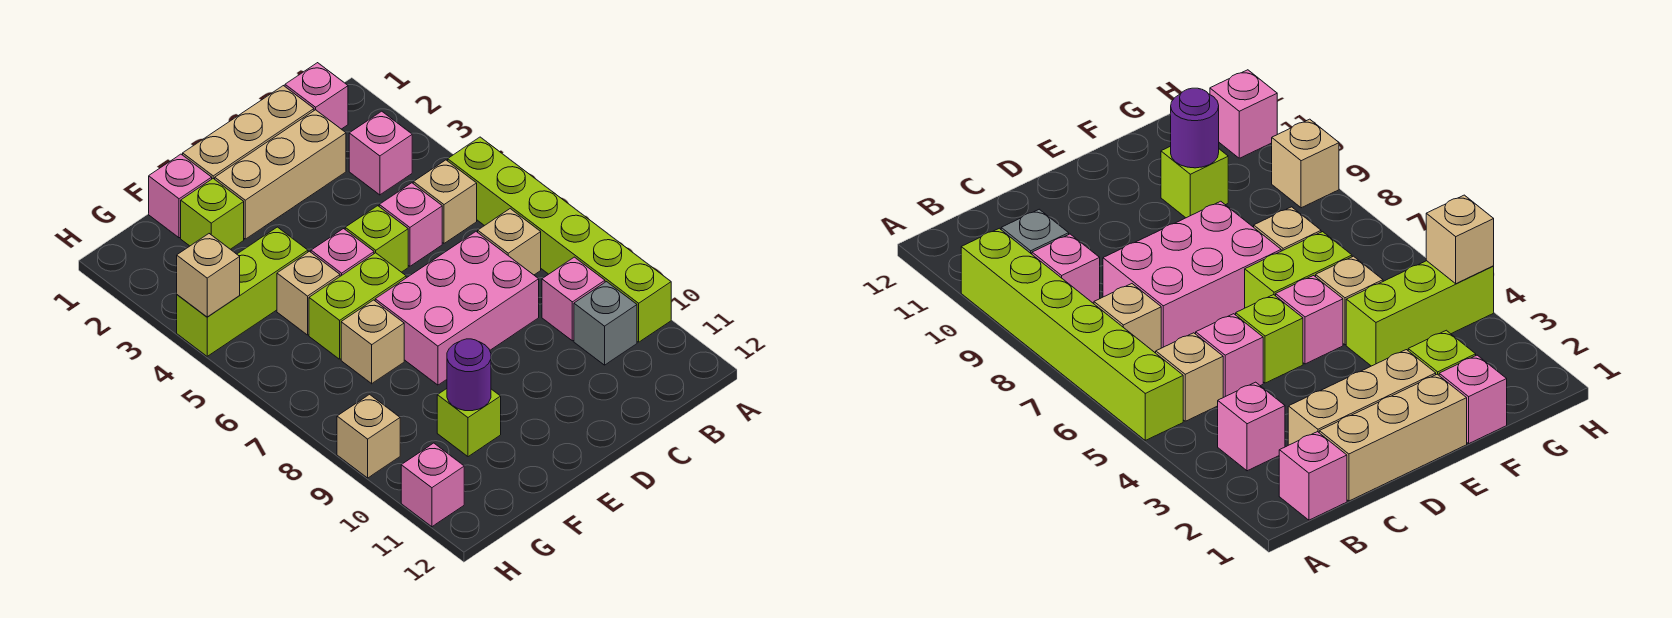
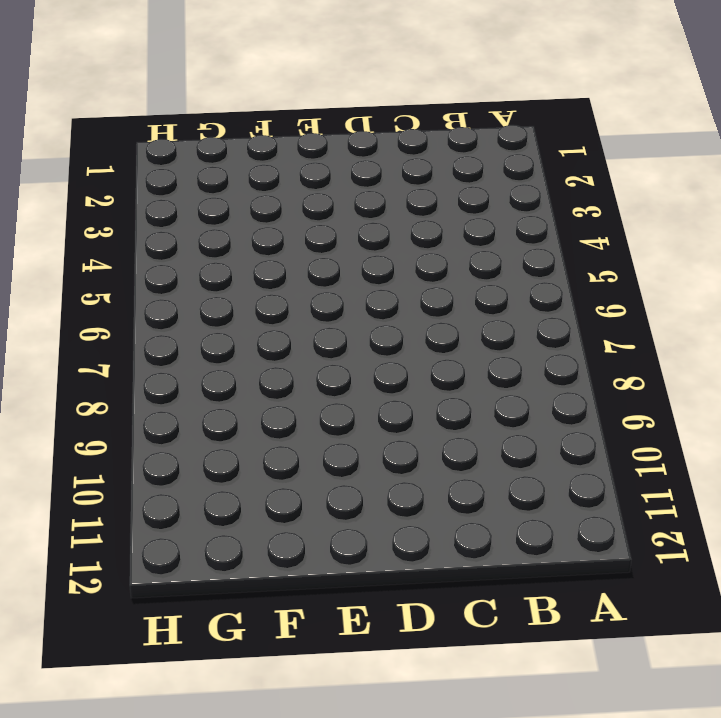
none -> lime brick A5:A10 level 1
none -> pink brick B1 level 1
none -> pink brick B3 level 1

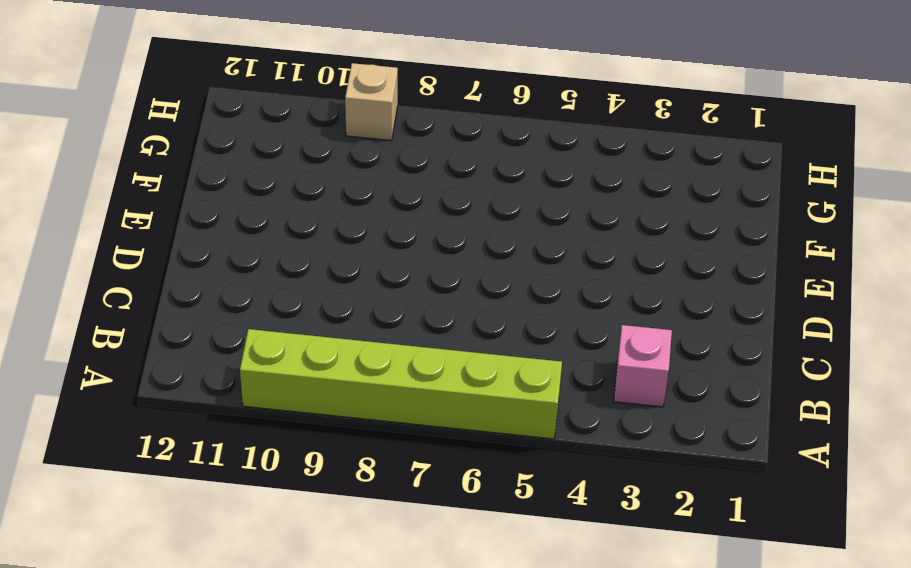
none -> pink brick B1 level 1
none -> tan brick B5 level 1
none -> tan brick B7 level 1

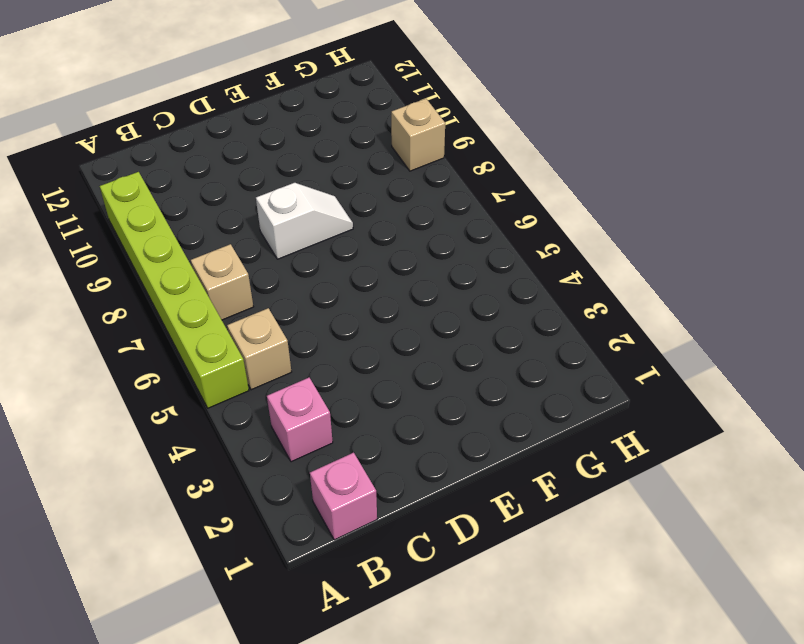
white slope D8:E8 level 1 top D -> pink brick C7:E8 level 1
none -> pink brick B9 level 1
none -> grey brick B10 level 1
none -> tan brick C1:E1 level 1

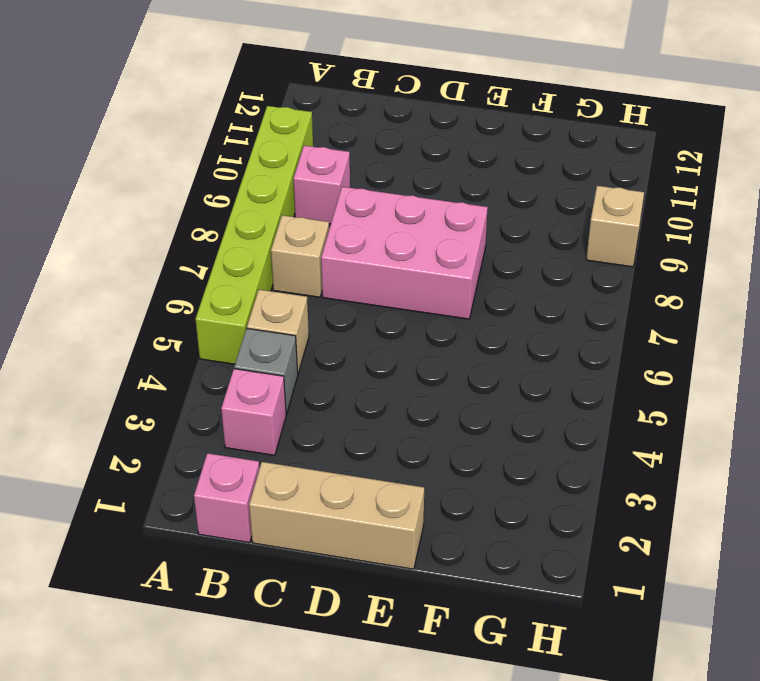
grey brick B4 level 1 -> grey brick B10 level 1
none -> tan brick C2:E2 level 1
none -> pink brick C5 level 1
none -> lime brick D5 level 1

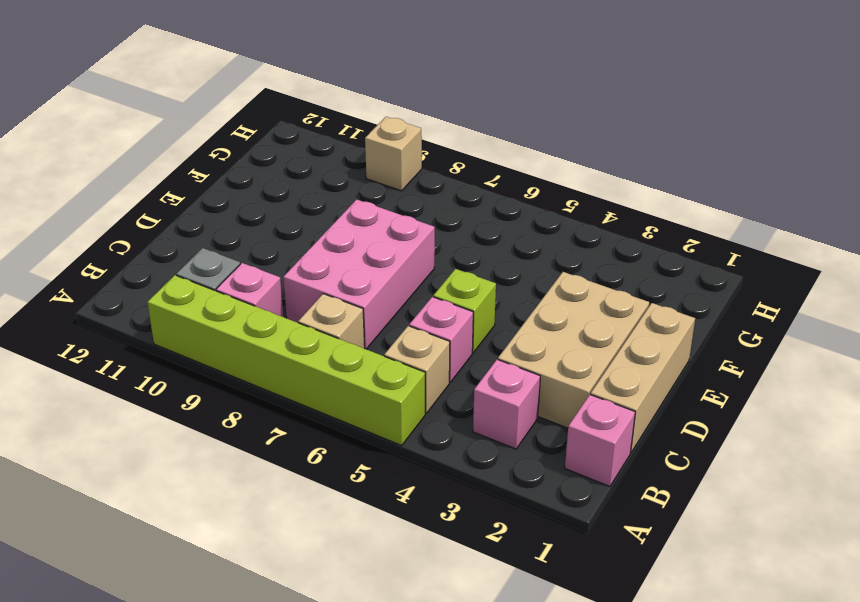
tan brick C2:E3 level 1 -> tan brick C2:E2 level 1
none -> pink brick E5 level 1
none -> lime brick E6:F6 level 1
none -> pink brick F1 level 1

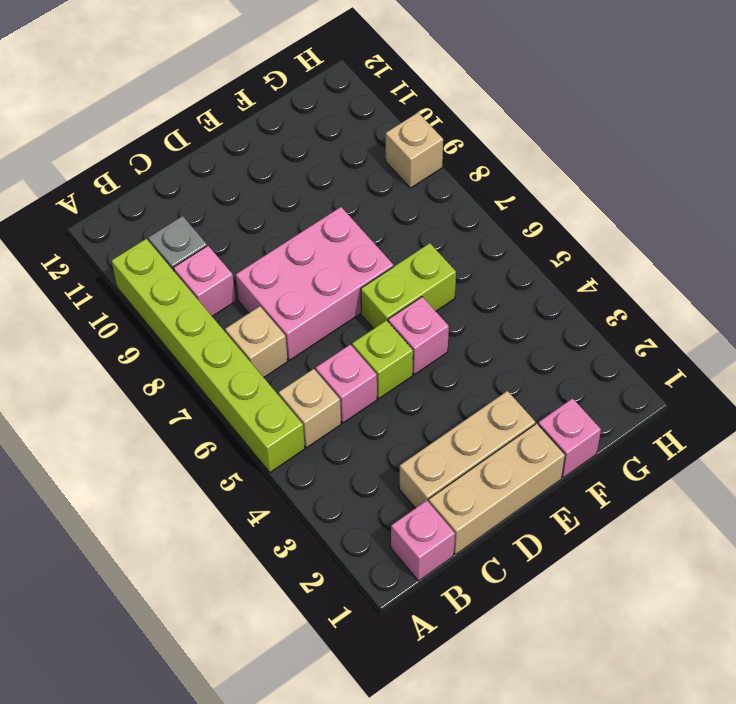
none -> pink brick B3 level 1
none -> lime brick F2 level 1
none -> lime brick F4:H4 level 1

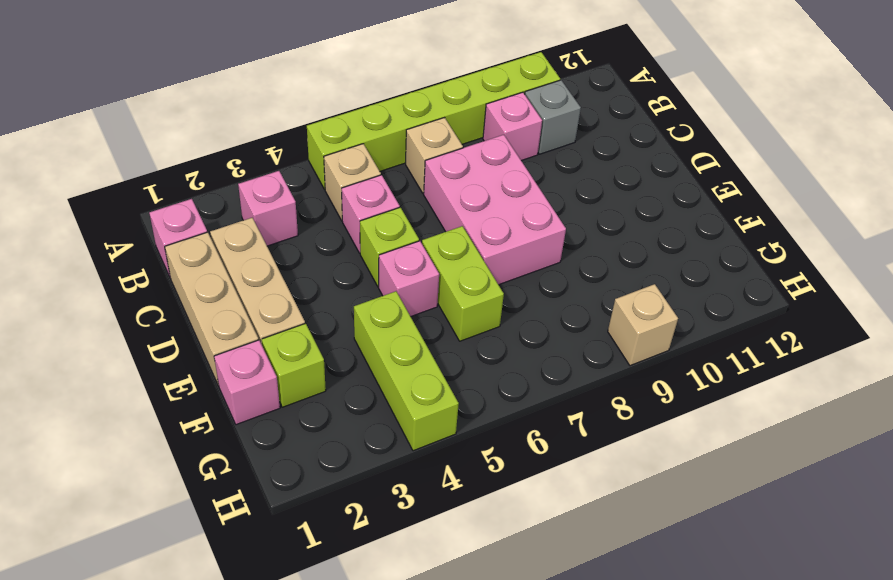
none -> tan brick F5 level 1
none -> tan brick F7 level 1
none -> lime brick F10 level 1

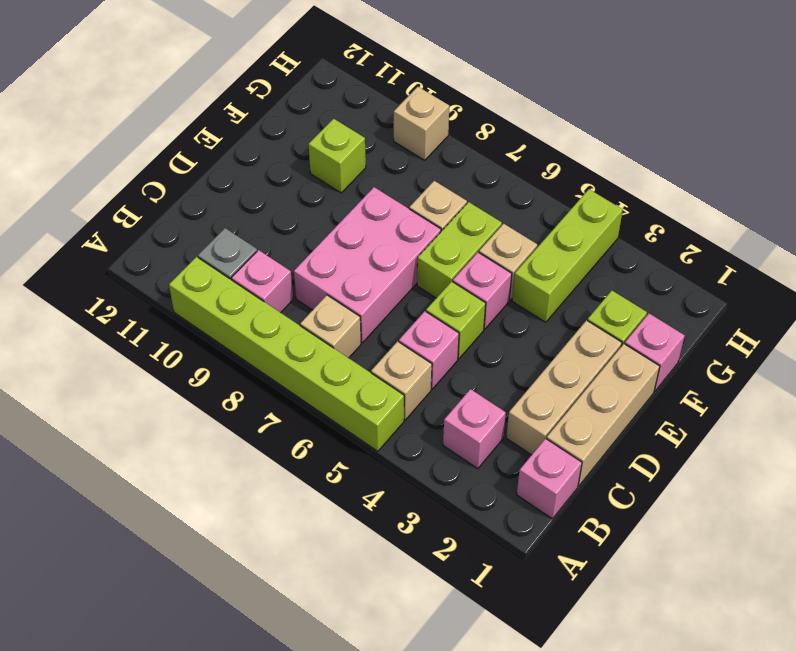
none -> pink brick H11 level 1
none -> purple round brick F10 level 2
none -> tan brick H4 level 2

